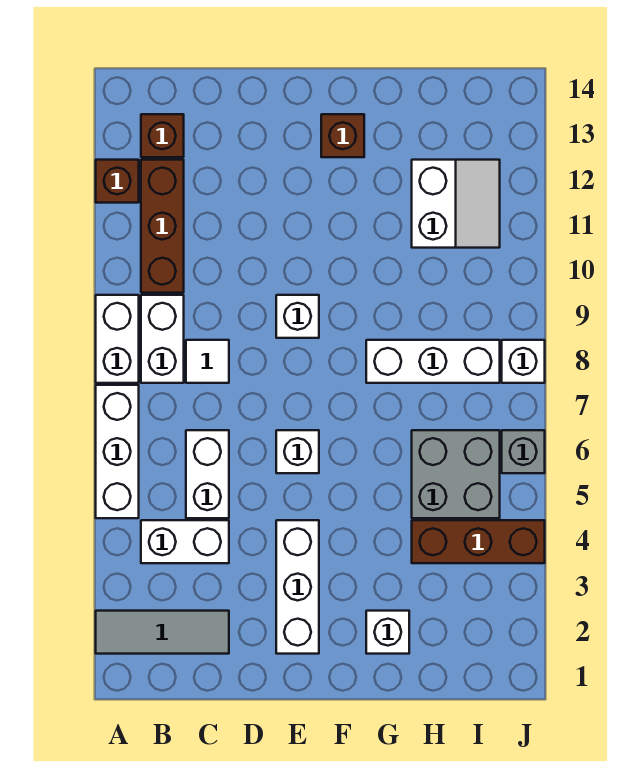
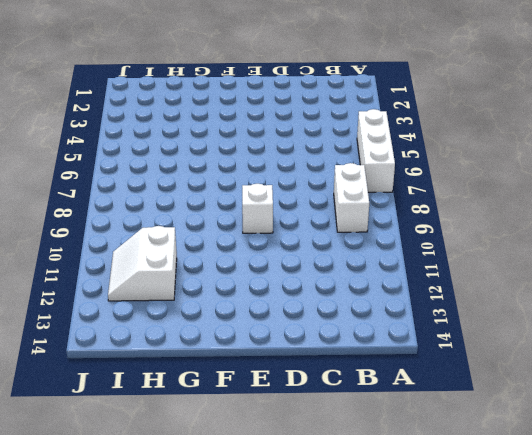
none -> grey tile A2:C2 level 1
none -> white brick A8:A9 level 1
none -> brown brick A12 level 1

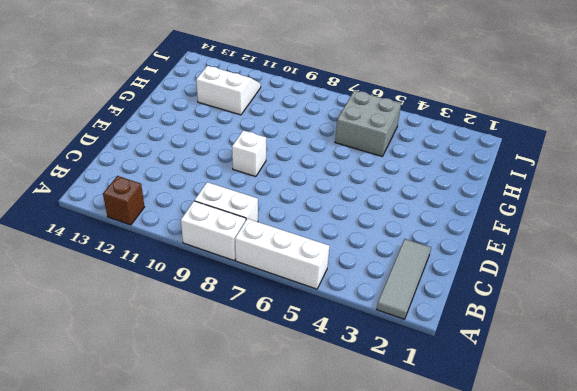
none -> white brick B4:C4 level 1
none -> brown brick B10:B12 level 1
none -> brown brick B13 level 1

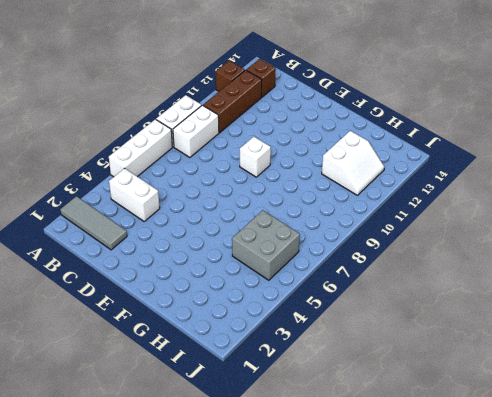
none -> white brick C5:C6 level 1
none -> white tile C8 level 1
none -> white brick E2:E4 level 1

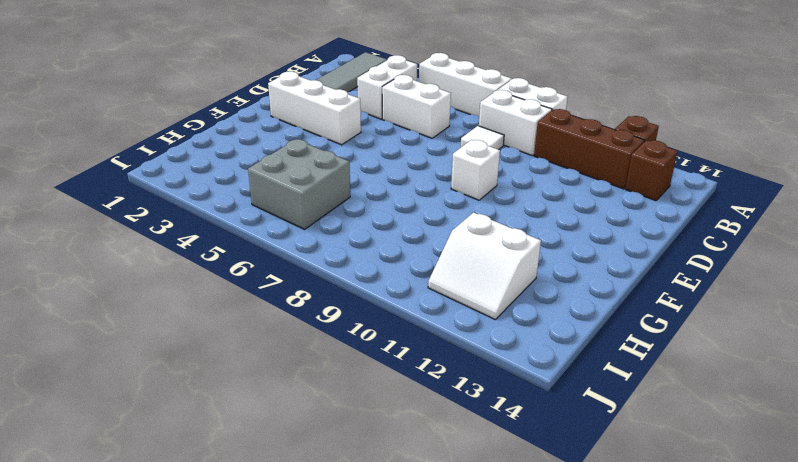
none -> white brick E6 level 1
none -> brown brick F13 level 1
none -> white brick G2 level 1

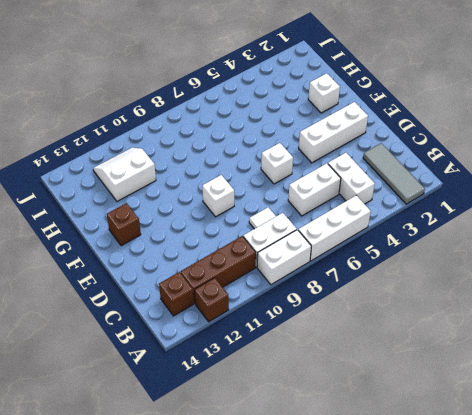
none -> white brick G8:I8 level 1
none -> brown brick H4:J4 level 1
none -> grey brick H5:I6 level 1

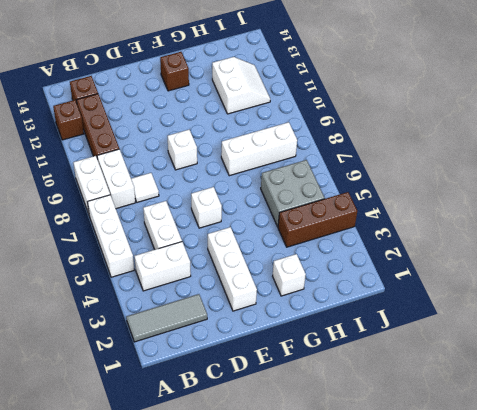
none -> grey brick J6 level 1
none -> white brick J8 level 1

